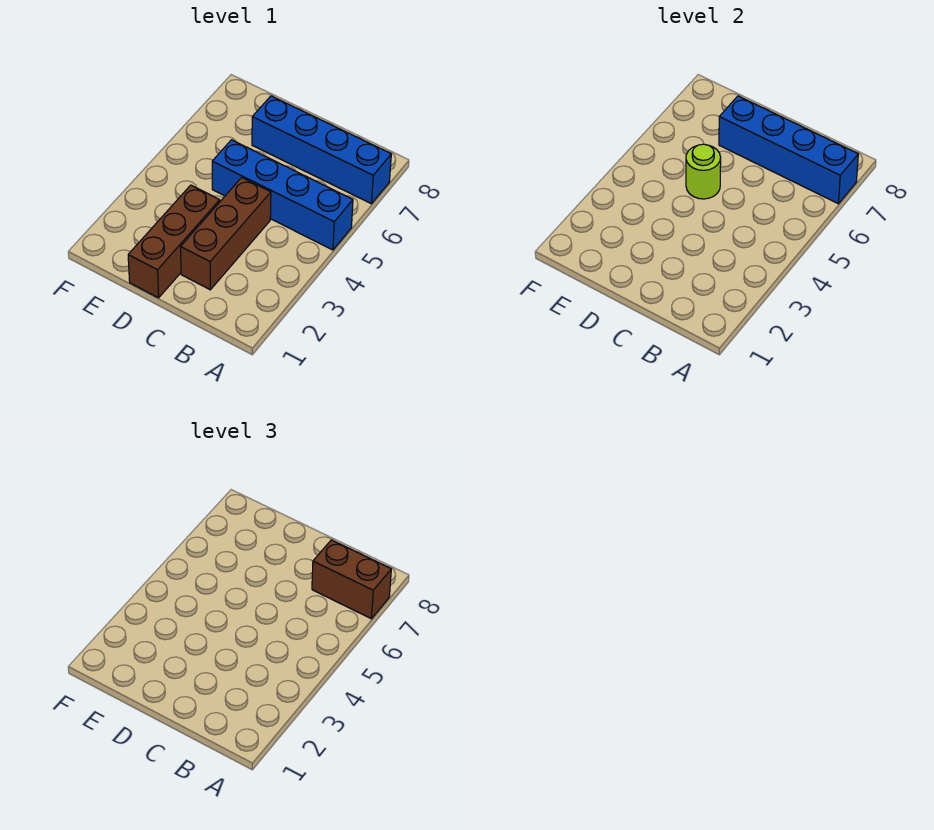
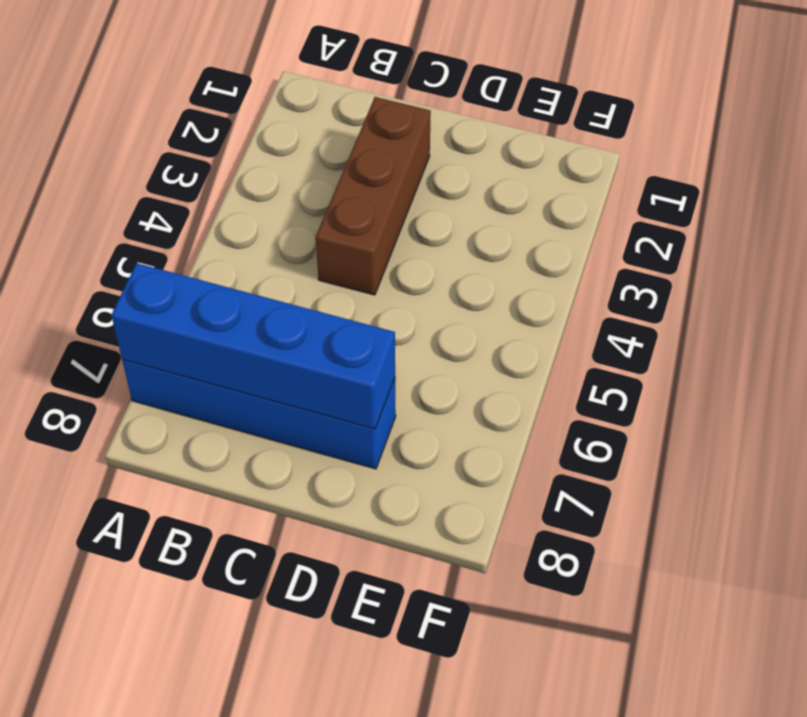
none -> blue brick A5:D5 level 1
none -> brown brick D1:D3 level 1

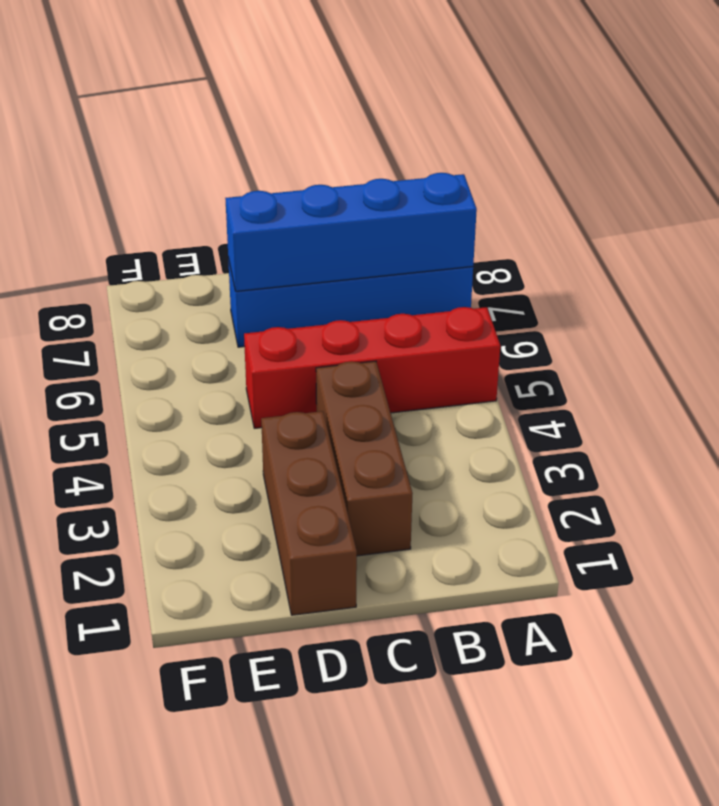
red brick A5:D5 level 1 -> blue brick A5:D5 level 1
none -> lime round brick D5 level 2
none -> brown brick A7:B7 level 3

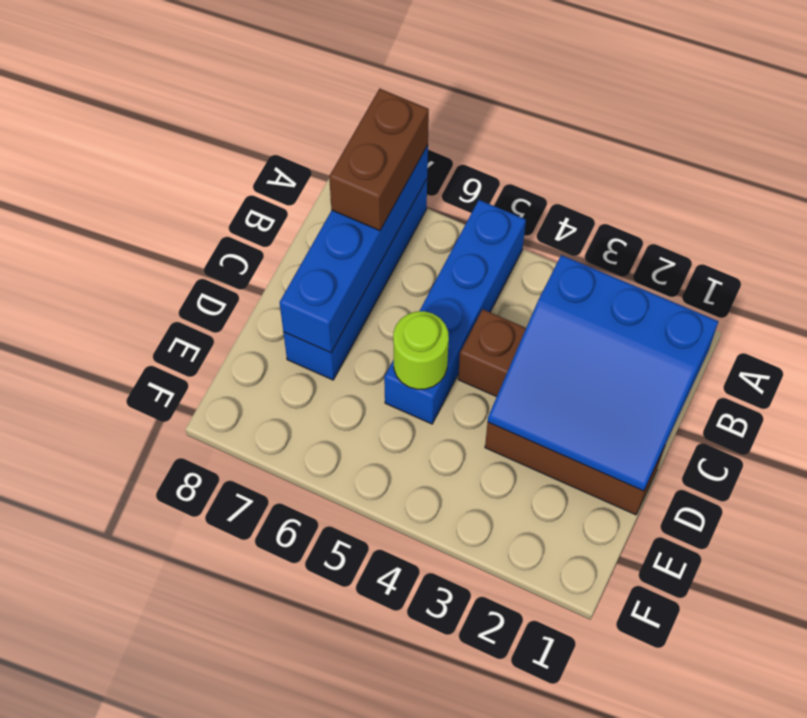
blue slope B1:D3 level 2 top B -> none

